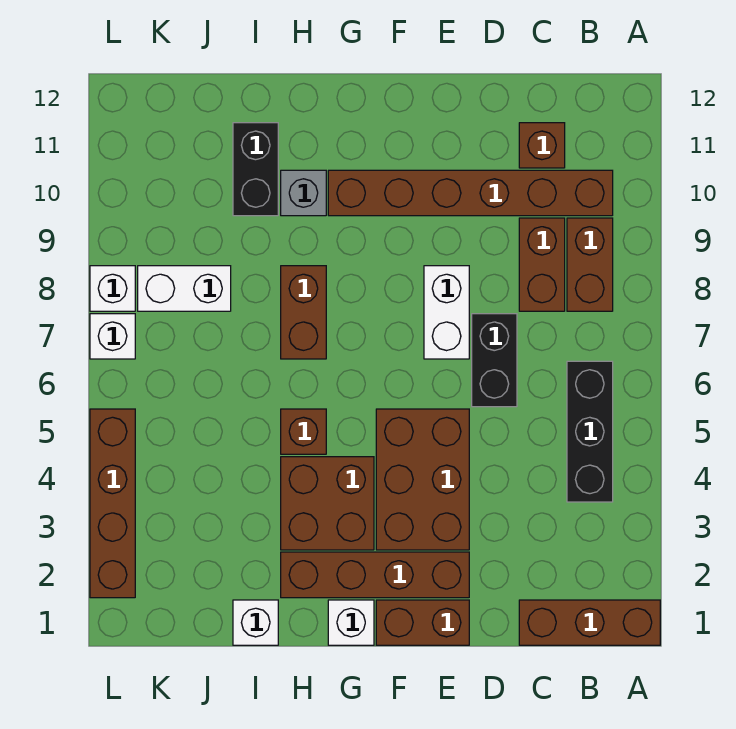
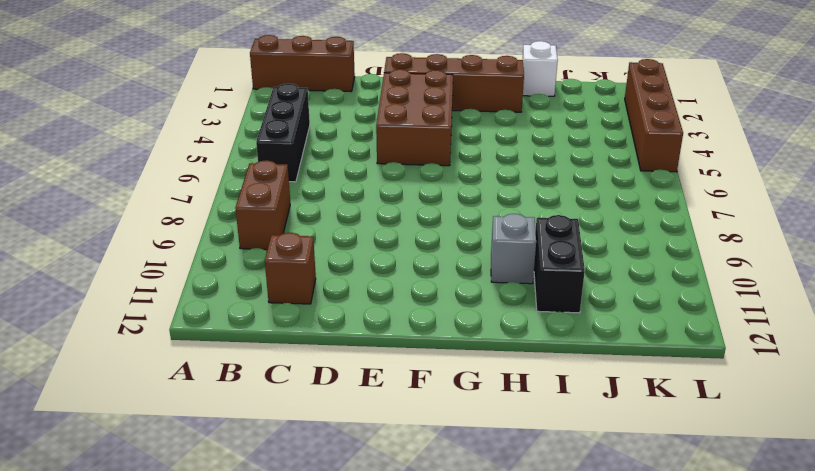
none -> brown brick B10:G10 level 1
none -> brown brick C8:C9 level 1
none -> black brick D6:D7 level 1

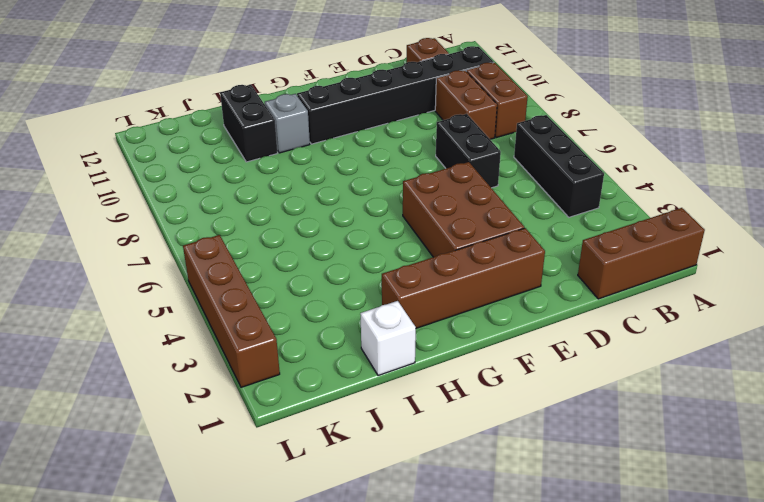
black brick B10:G10 level 1 -> brown brick B10:G10 level 1
none -> brown brick E1:F1 level 1
none -> white brick E7:E8 level 1
none -> white brick G1 level 1

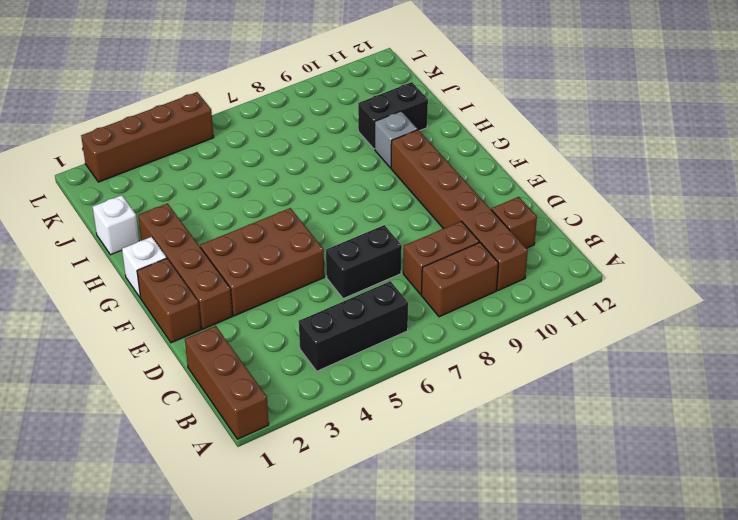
none -> white brick E7:E8 level 1
none -> brown brick G3:H4 level 1
none -> brown brick H5 level 1

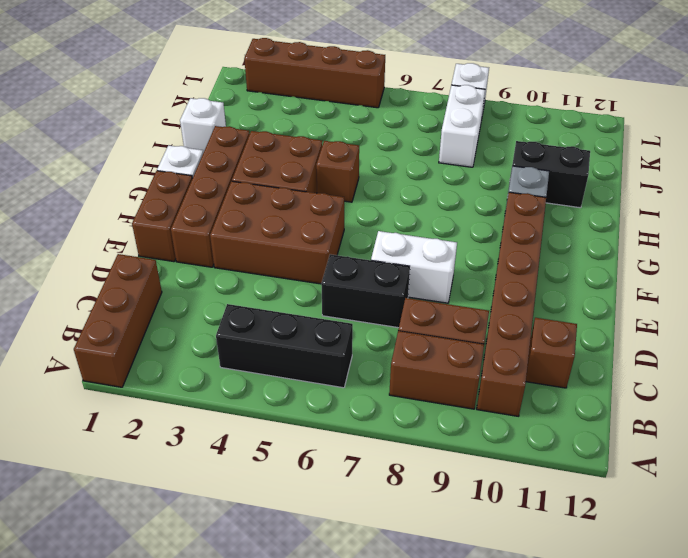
none -> brown brick H7:H8 level 1
none -> white brick L7 level 1

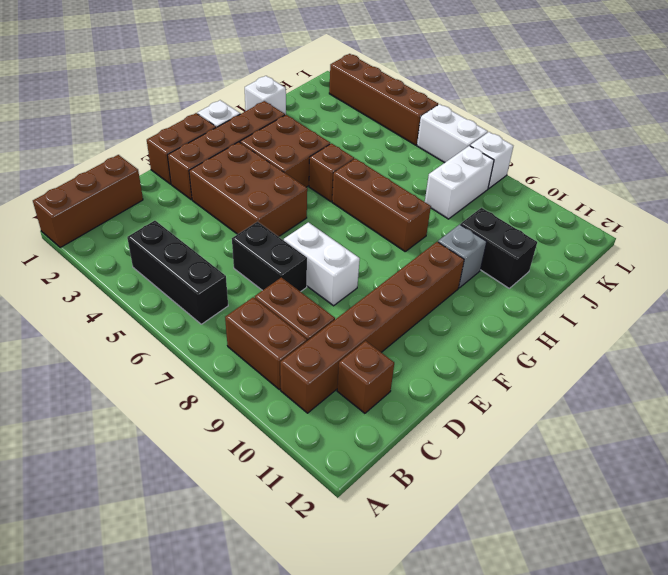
brown brick H6:H8 level 1 -> brown brick H7:H8 level 1
white brick L6:L7 level 1 -> white brick L7 level 1

